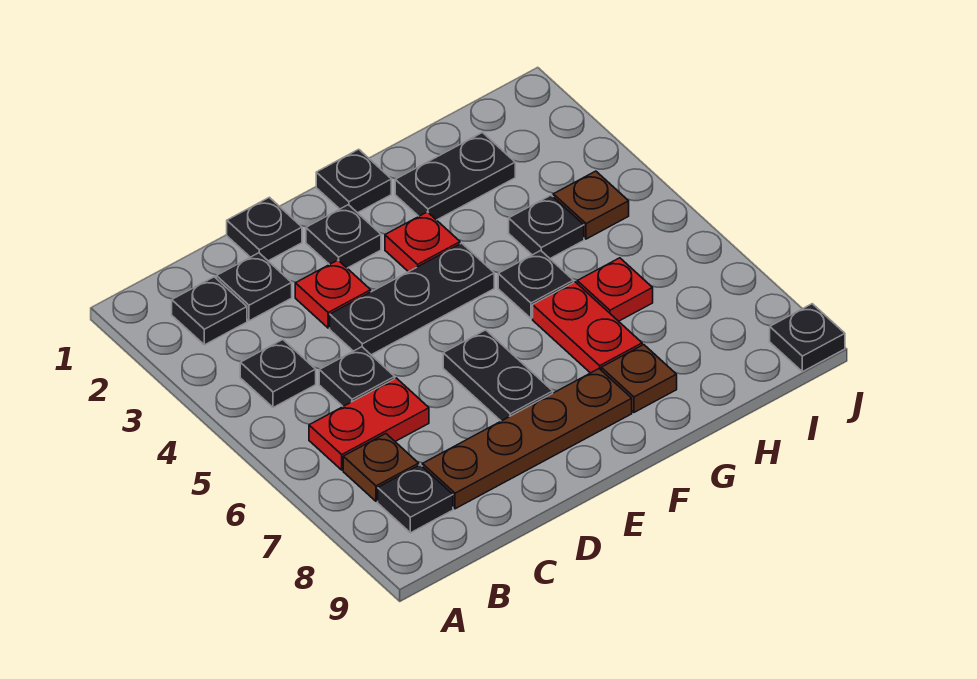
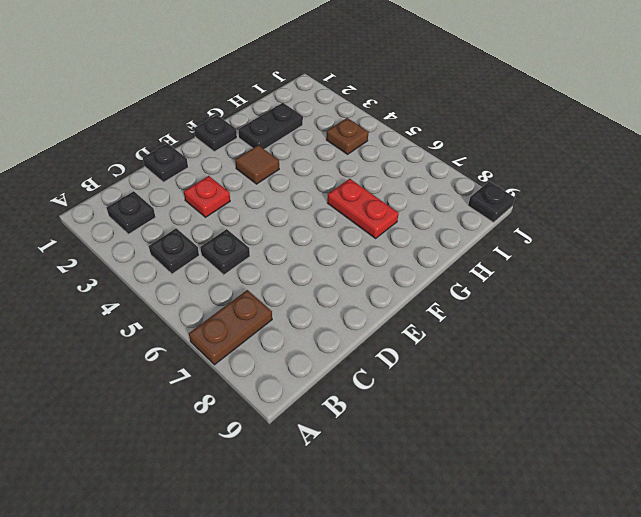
brown plate A7:B7 level 1 -> brown plate B7 level 1
brown tile F3 level 1 -> red plate F3 level 1
none -> red plate B6:C6 level 1
none -> black plate B8 level 1
none -> black plate C2 level 1

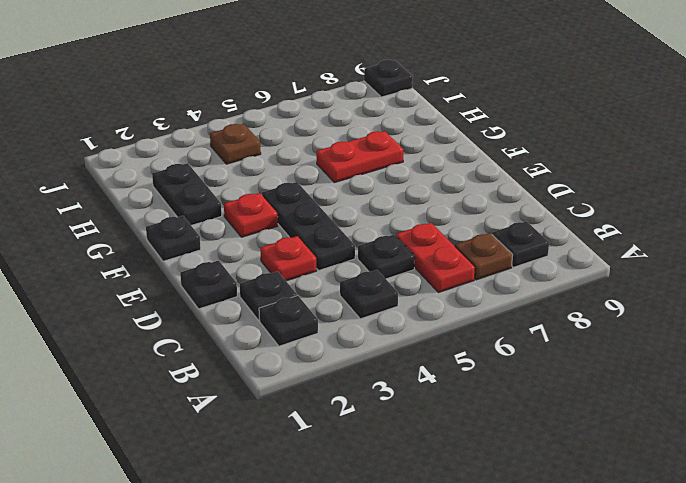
none -> brown plate C8:F8 level 1
none -> black plate E2 level 1
none -> black plate E6:E7 level 1

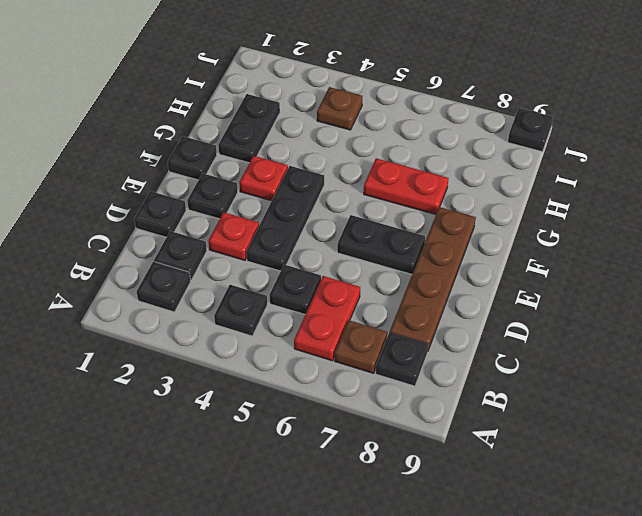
none -> black plate G5 level 1
none -> brown plate G8 level 1
none -> black plate H4 level 1

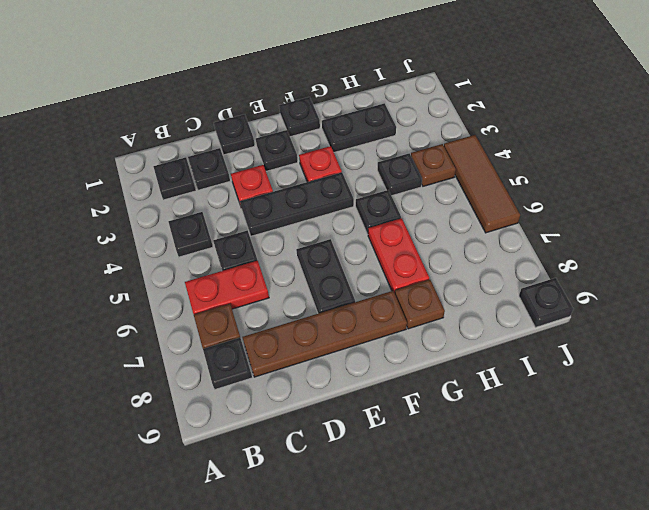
brown tile J4:J6 level 1 -> none
none -> red plate H6 level 1

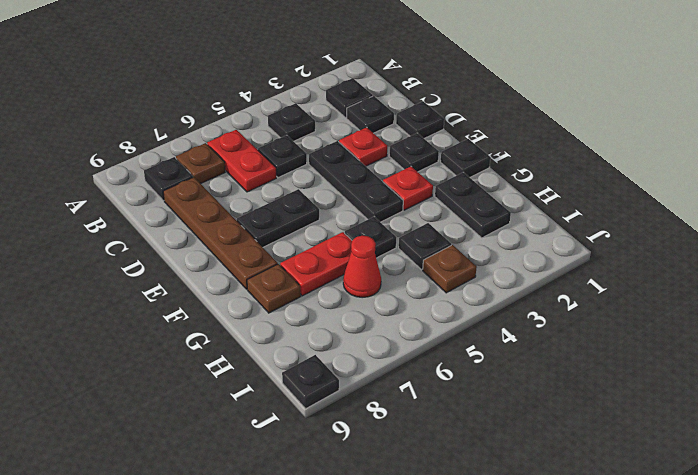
red cone H6 level 1 -> red plate H6 level 1

